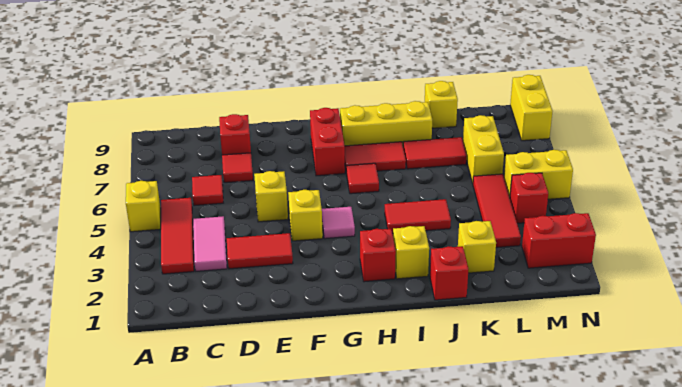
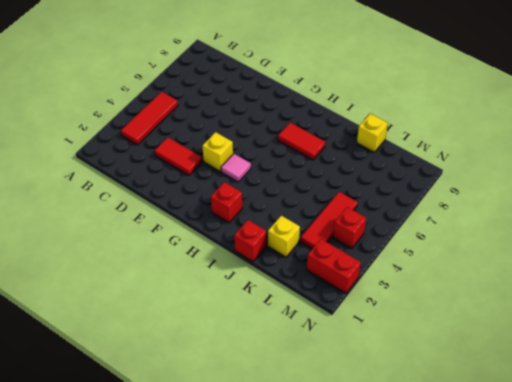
none -> yellow brick A5 level 1
none -> pink tile C3:C4 level 1
none -> red tile C6 level 1

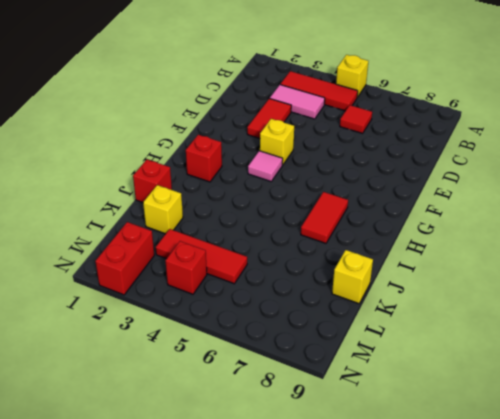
none -> red tile D7 level 1
none -> red brick D8 level 1
none -> yellow brick E5 level 1

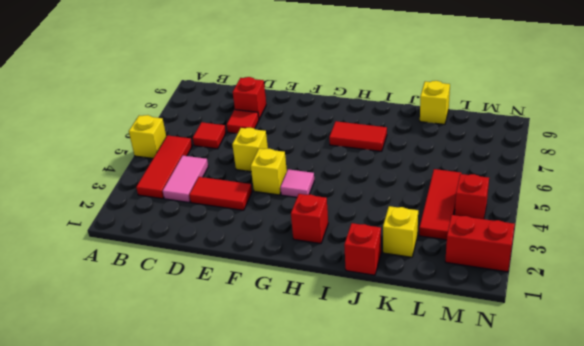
none -> red brick G7:G8 level 1
none -> red tile H6 level 1
none -> yellow brick H8:J8 level 1

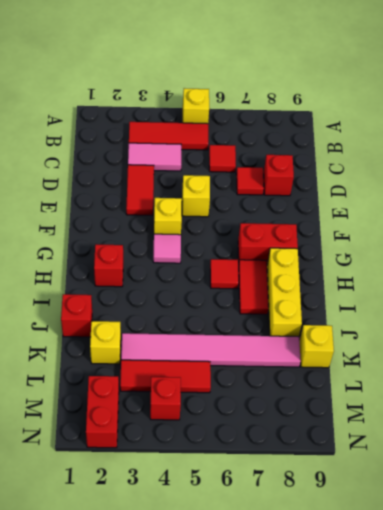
pink tile K3:K8 level 1 -> red tile J7:K7 level 1
none -> yellow brick I2 level 1
none -> red tile I4:J4 level 1
none -> yellow brick L6:L7 level 1

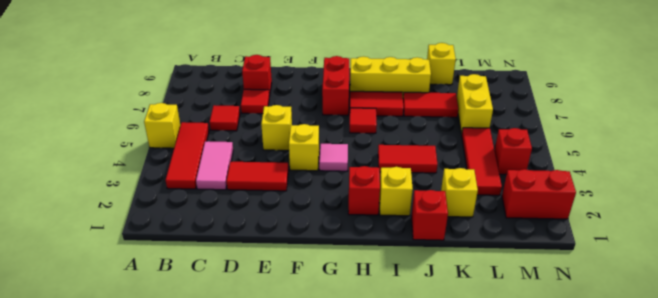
none -> yellow brick M5:N5 level 1
none -> yellow brick N8:N9 level 1

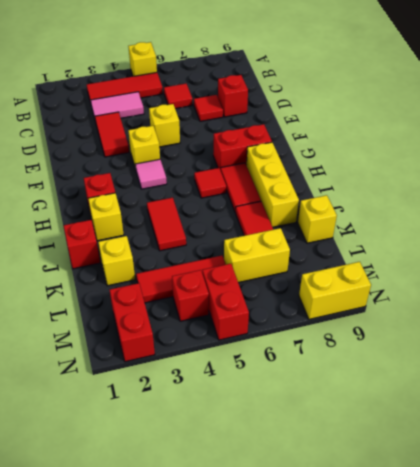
red brick M5:N5 level 1 -> yellow brick M5:N5 level 1

